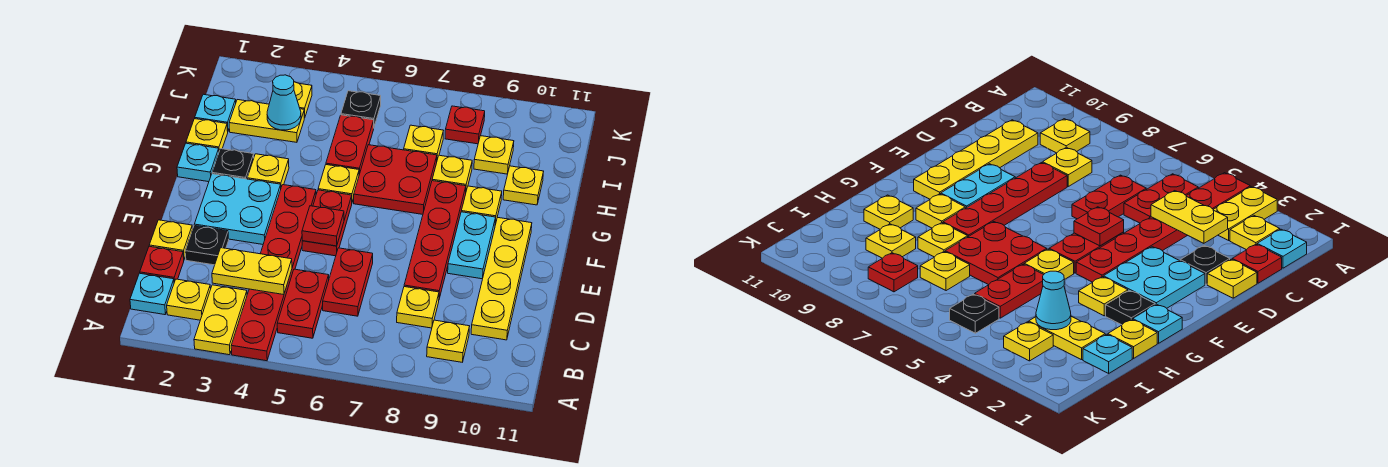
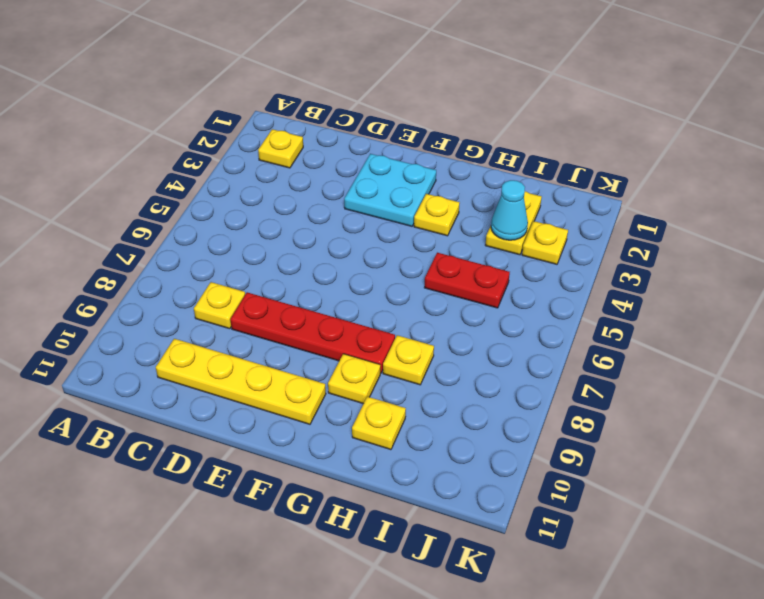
none -> yellow plate A3:B3 level 1
none -> red plate A4:F4 level 1
none -> cyan plate B1 level 1
none -> red plate B5:C5 level 1

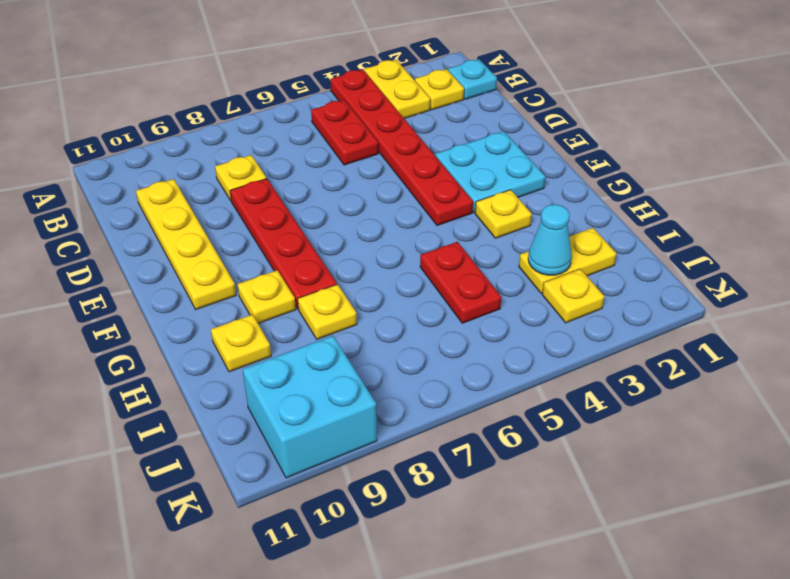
cyan brick J9:K10 level 1 -> none
none -> yellow plate B9 level 1
none -> red plate C1 level 1
none -> red plate C6:D6 level 1
none -> yellow plate D1 level 1

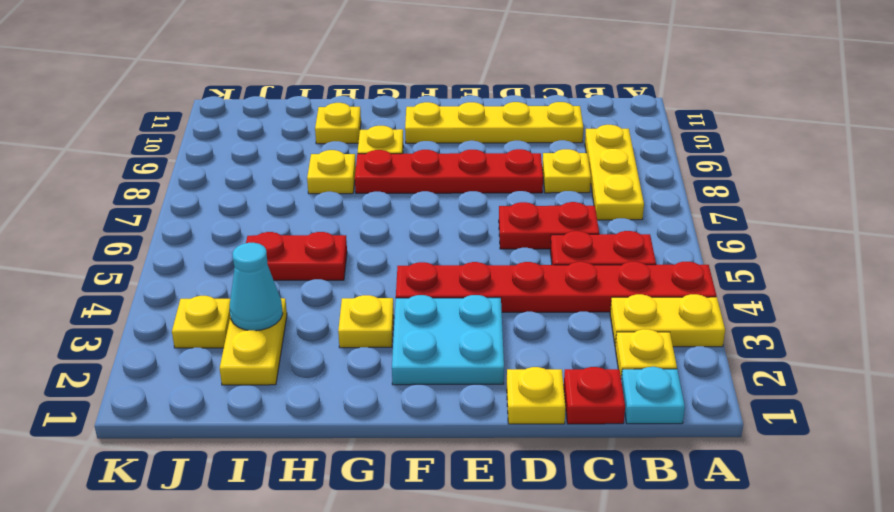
yellow plate B7:B9 level 1 -> yellow plate B9 level 1
none -> black plate D2 level 1
none -> red plate E5:F5 level 1
none -> cyan plate E9:F9 level 1
none -> cyan plate G1 level 1

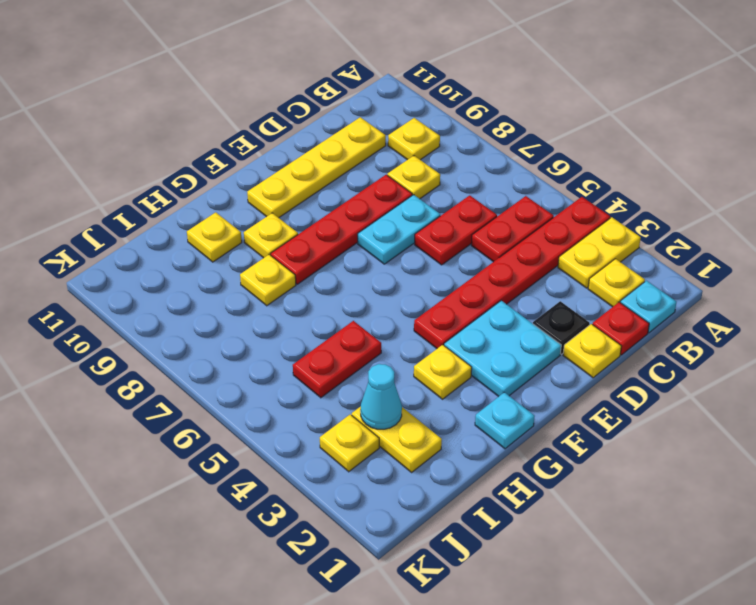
cyan plate D7:E7 level 1 -> cyan plate E9:F9 level 1
none -> red plate E5:F5 level 1
none -> black plate G2 level 1
none -> yellow plate G5 level 1
none -> red plate G6:H7 level 1

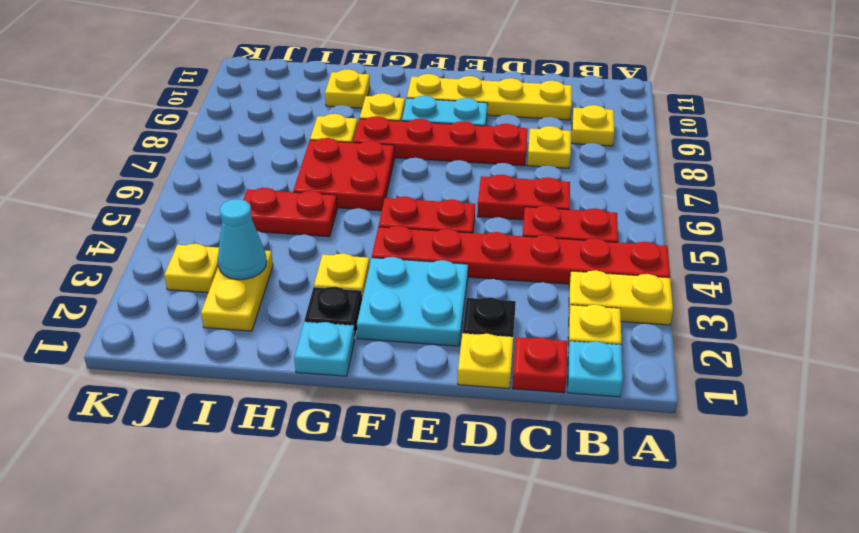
none -> yellow plate G5 level 1
none -> yellow plate H1 level 1
none -> cyan plate I1 level 1
none -> yellow plate I7 level 1

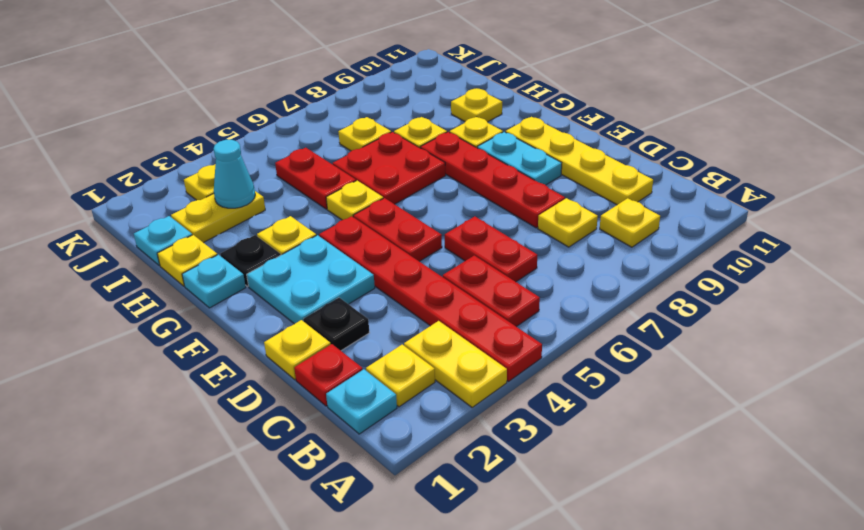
none -> yellow plate I9 level 1
none -> black plate J5 level 1
none -> red plate J8 level 1
none -> yellow plate C3:C4 level 2

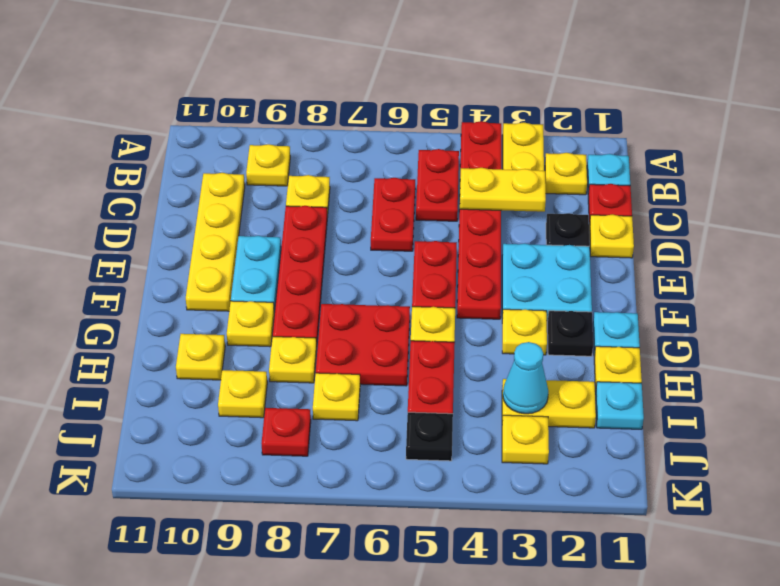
none -> red plate E5 level 2

